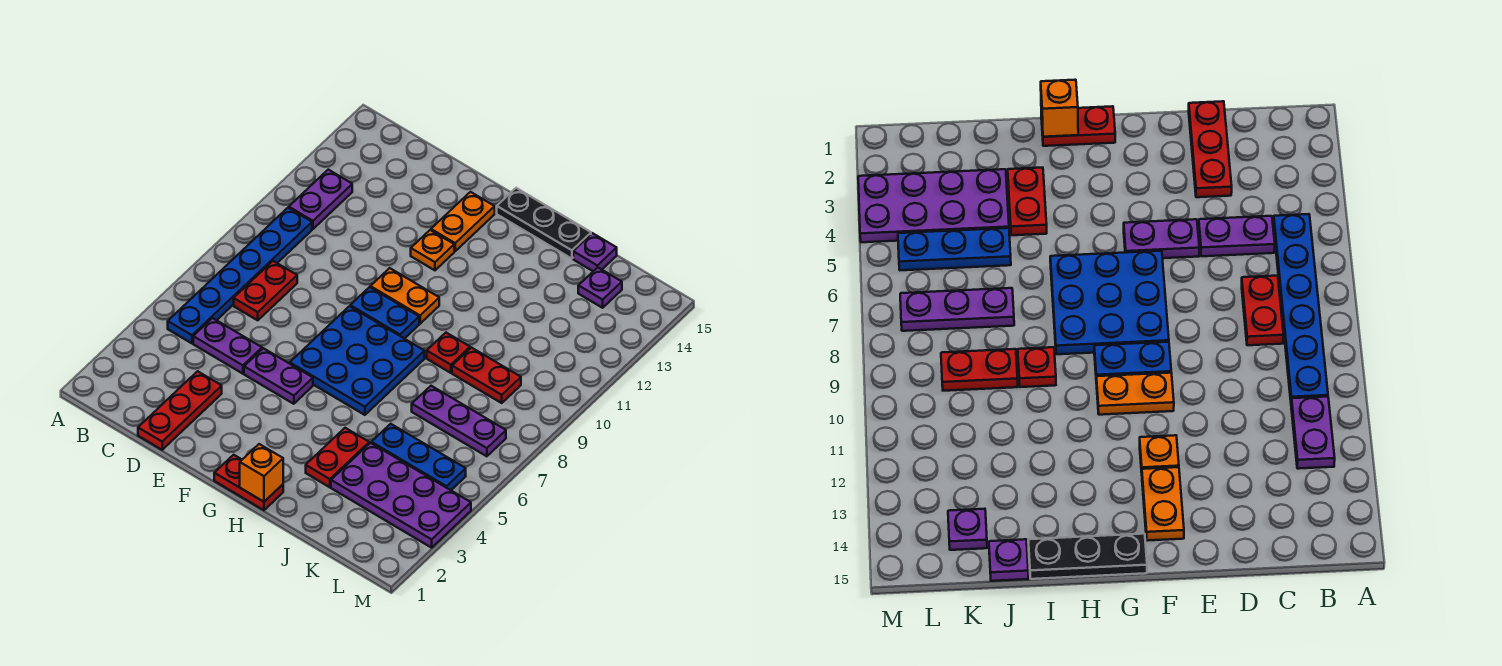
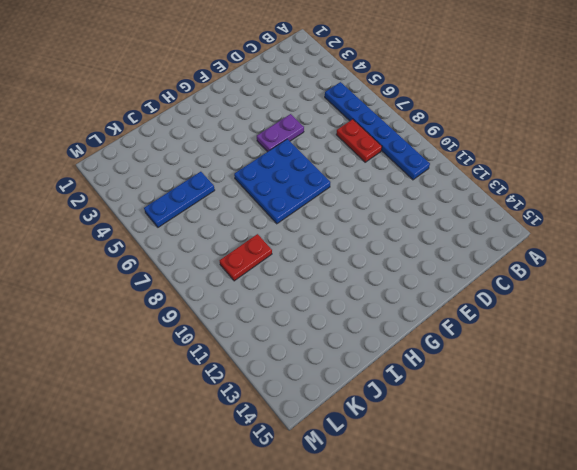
none -> purple plate B11:B12 level 1
none -> purple plate C5:D5 level 1
none -> red plate D1:D3 level 1

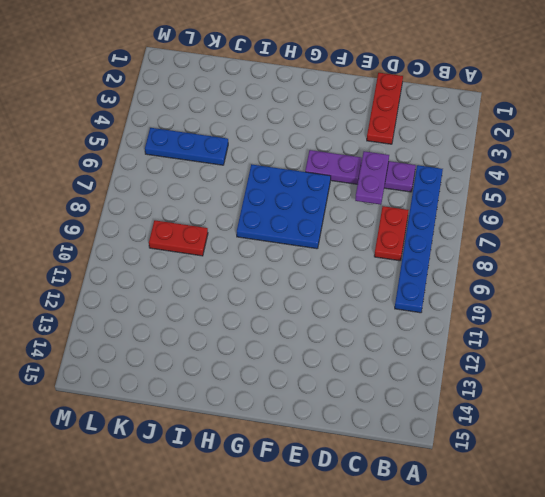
purple plate D5:D6 level 2 -> purple plate B11:B12 level 1
none -> blue plate F9:G9 level 1
none -> orange plate F10:G10 level 1
none -> orange plate F12 level 1

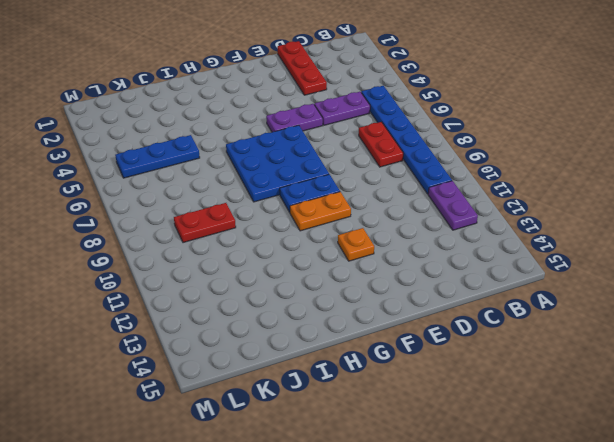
none -> orange plate F13:F14 level 1
none -> red plate G1:H1 level 1
none -> black plate G15:I15 level 1

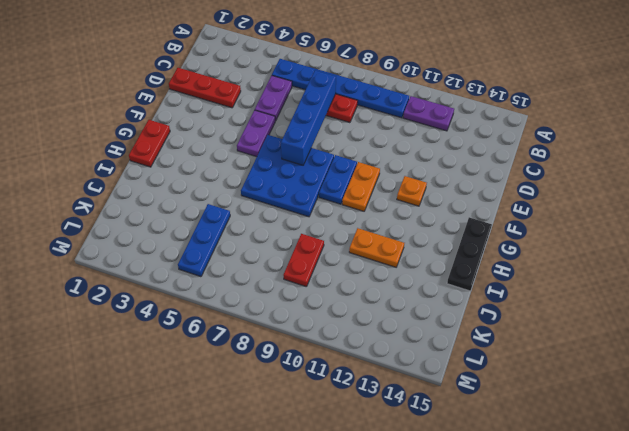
blue brick C7:F7 level 2 -> none
orange plate I11:I12 level 1 -> orange plate F13:F14 level 1
none -> red plate I3:I4 level 1
none -> red plate I9 level 1
none -> purple plate J3:M4 level 1

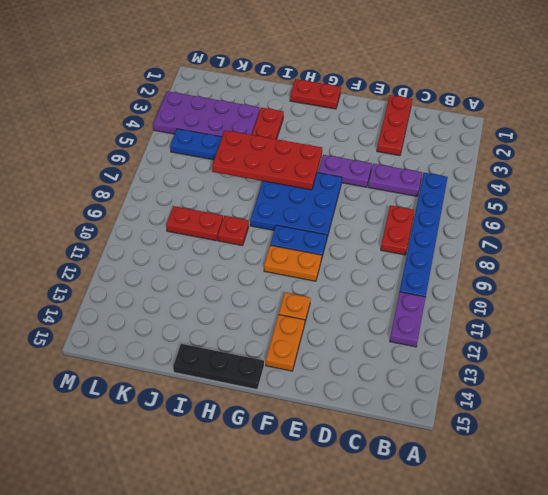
red plate G5:J6 level 2 -> none
none -> purple plate J7:L7 level 1
none -> purple plate J15 level 1
none -> purple plate K14 level 1

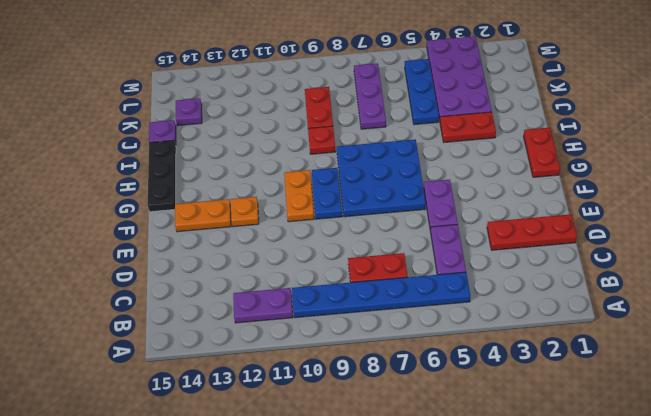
none -> orange brick H1 level 2

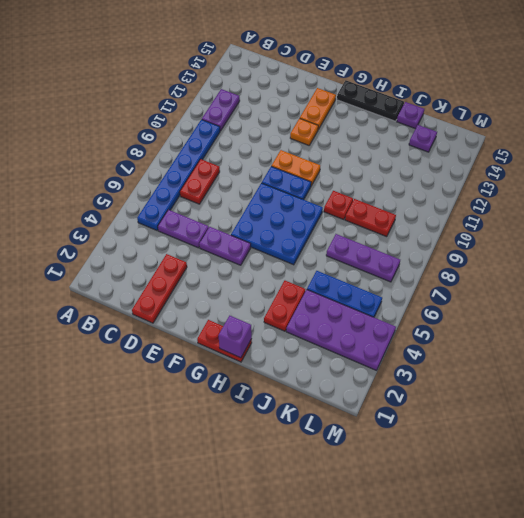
purple brick H1 level 2 -> orange brick H1 level 2

